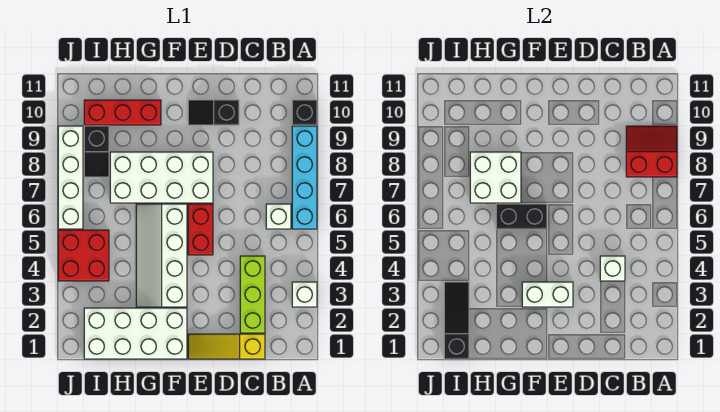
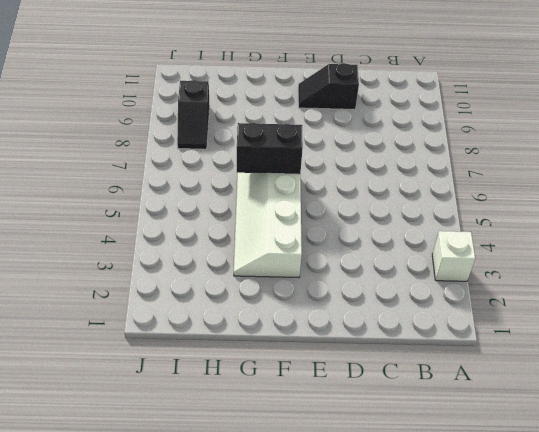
none -> cyan brick A6:A9 level 1
none -> black brick A10 level 1
none -> white brick B6 level 1

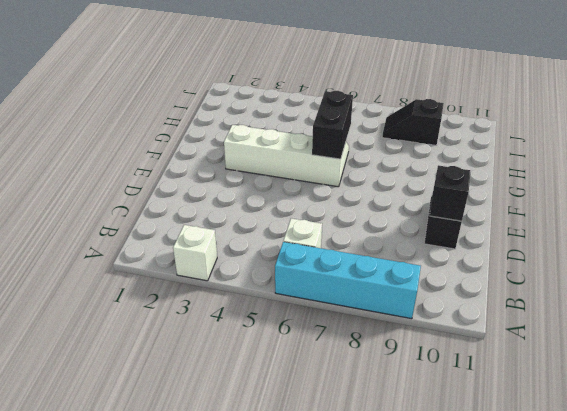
black brick D10 level 2 -> black brick A10 level 1
none -> yellow slope C1:E1 level 1 top C
none -> lime brick C2:C4 level 1
none -> red brick E5:E6 level 1

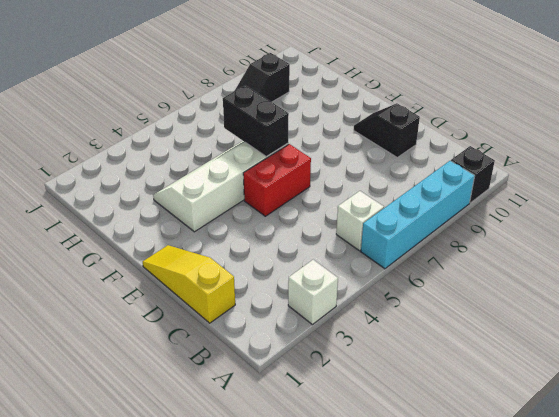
none -> lime brick C2:C4 level 1
none -> white brick E7:H8 level 1
none -> white brick F1:I2 level 1

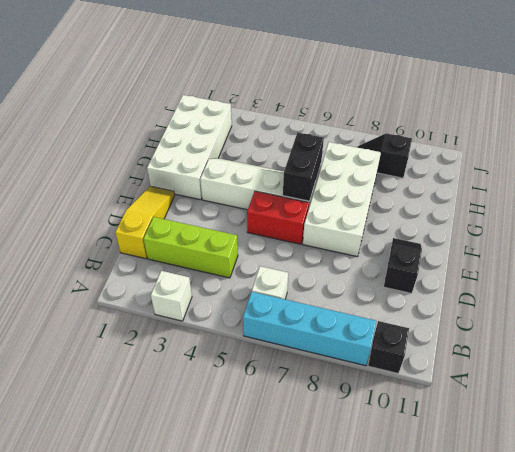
none -> red brick G10:I10 level 1
none -> red brick I4:J5 level 1
none -> white brick J6:J9 level 1

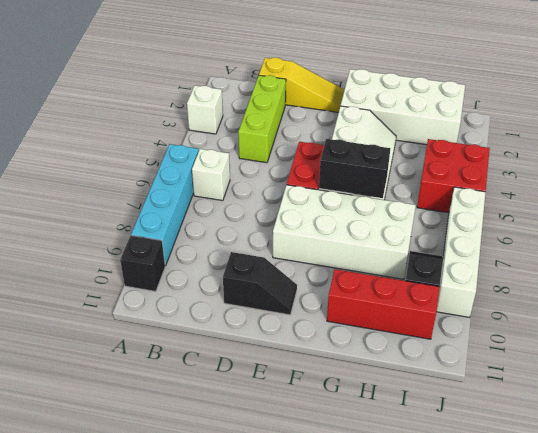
none -> red slope A8:B9 level 2 top 8
none -> white brick C4 level 2
none -> white brick E3:F3 level 2

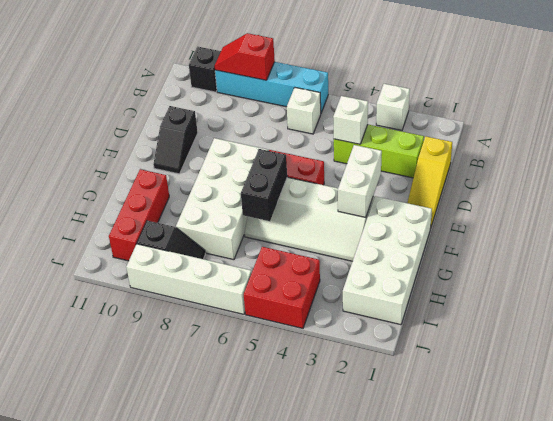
red slope A8:A9 level 2 top 8 -> red slope A8:B9 level 2 top 8
none -> white brick G7:H8 level 2
none -> black slope I1:I3 level 2 top 1

